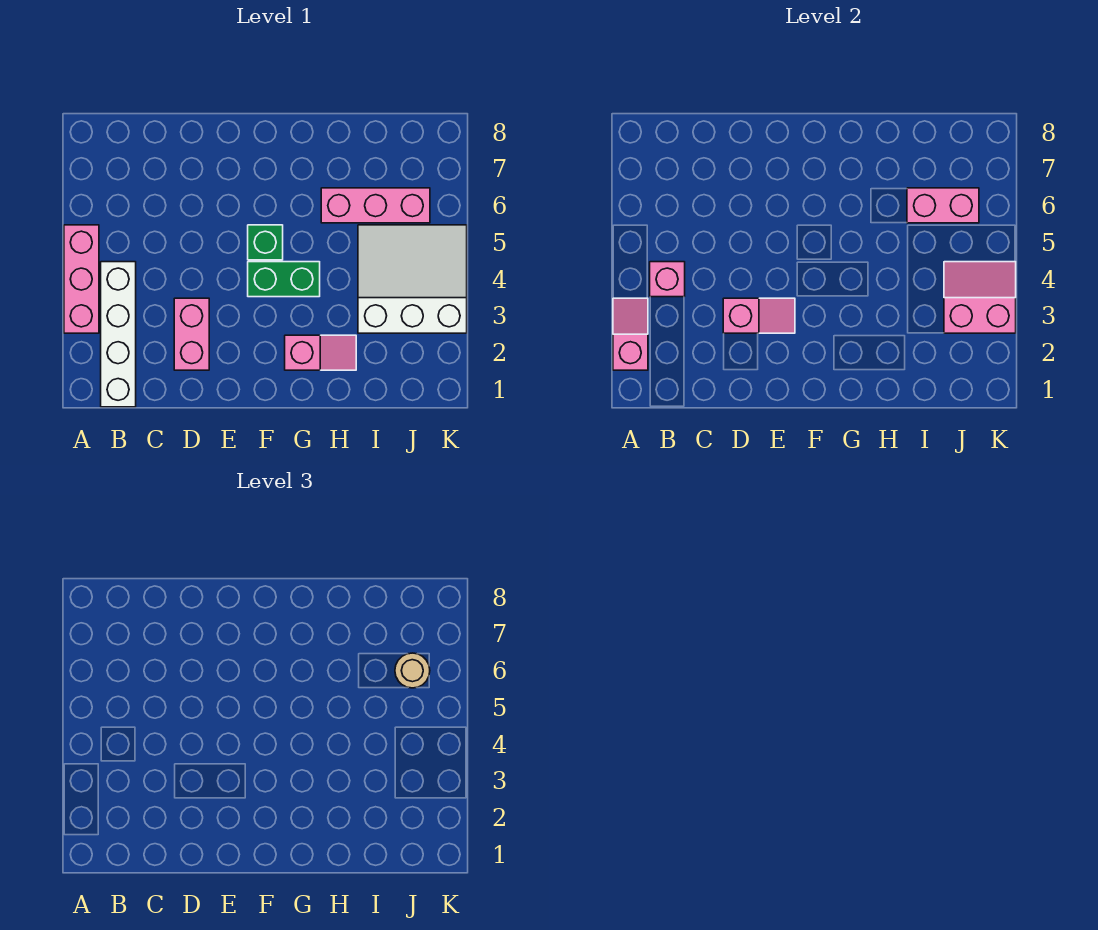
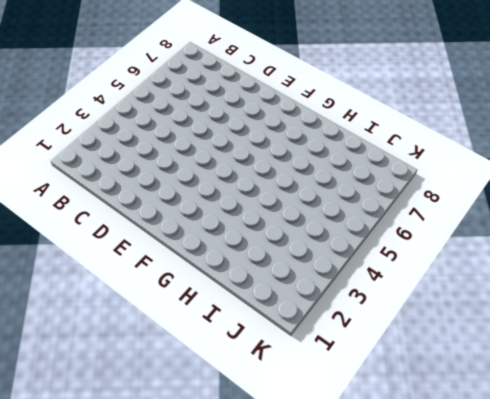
none -> pink brick A3:A5 level 1
none -> white brick B1:B4 level 1
none -> pink brick D2:D3 level 1

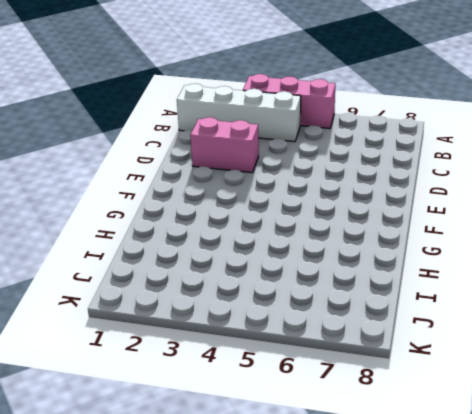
none -> green brick F4:G4 level 1
none -> green brick F5 level 1
none -> pink slope G2:H2 level 1 top G

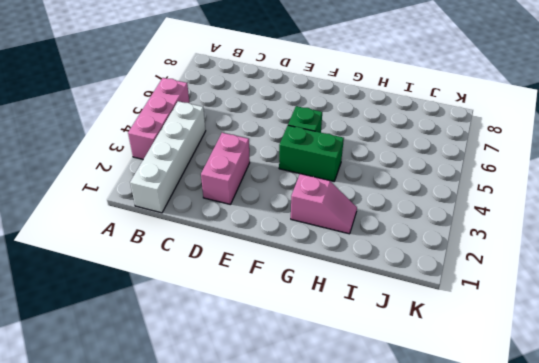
none -> pink brick H6:J6 level 1
none -> white slope I3:K5 level 1 top 3
none -> pink slope A2:A3 level 2 top 2

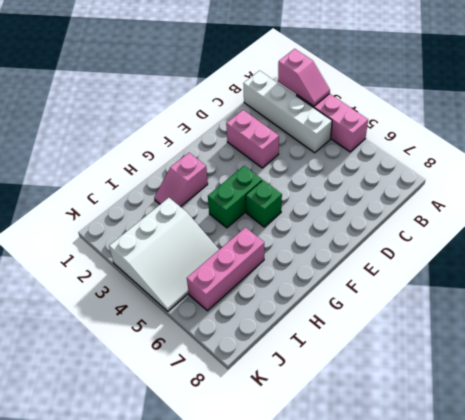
none -> pink brick B4 level 2
none -> pink slope D3:E3 level 2 top D
none -> pink brick I6:J6 level 2

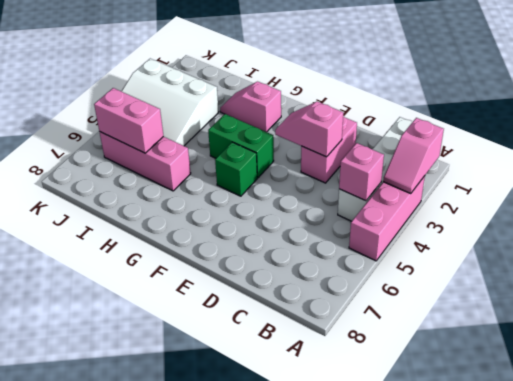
none -> pink slope J3:K4 level 2 top 3
none -> tan round brick J6 level 3

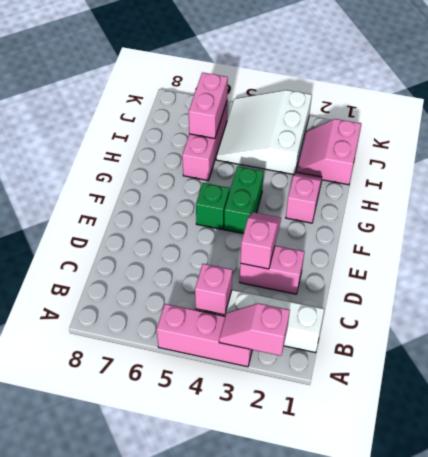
pink slope I1:J2 level 1 top 1 -> pink slope J3:K4 level 2 top 3
none -> tan round brick J6 level 3

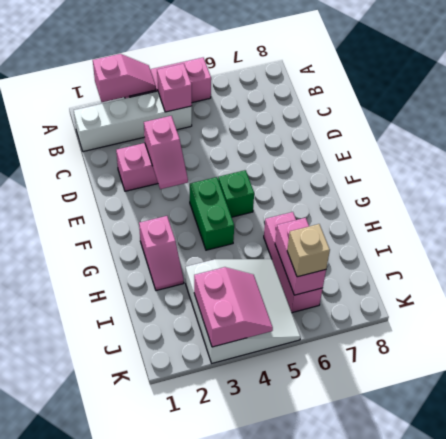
tan brick J6 level 3 -> tan round brick J6 level 3

